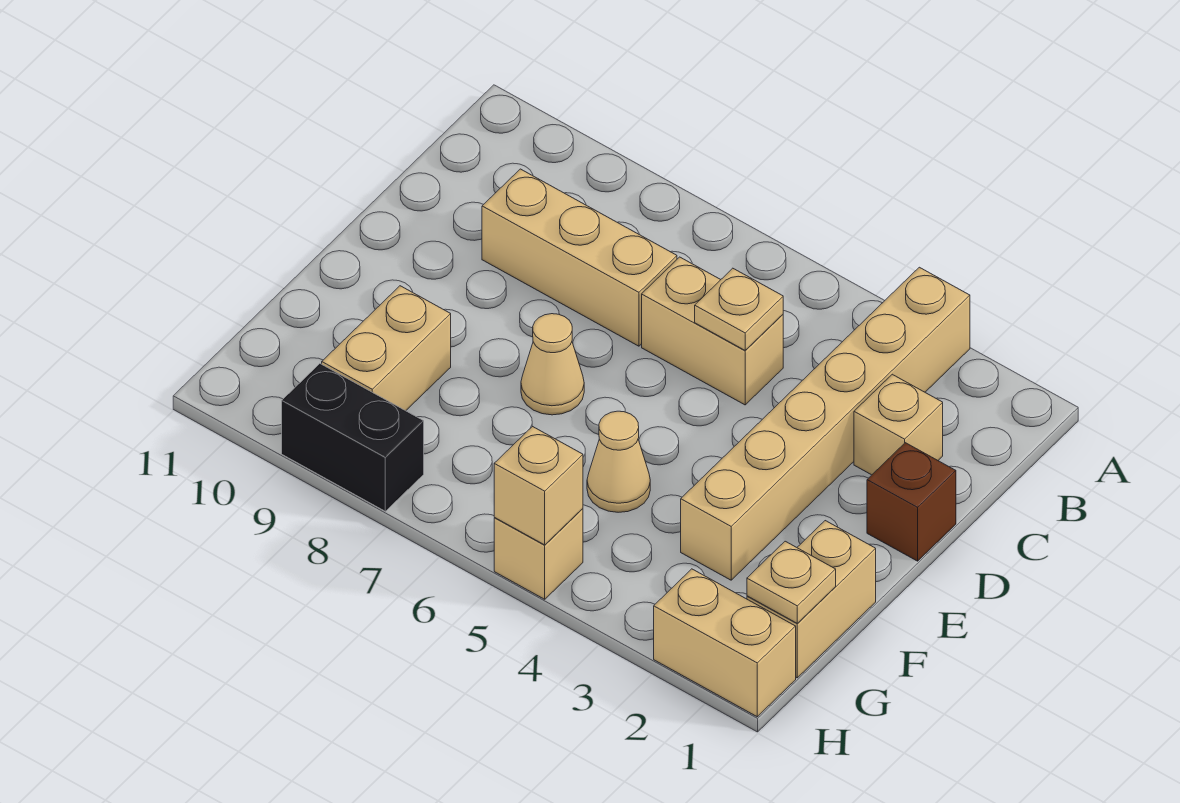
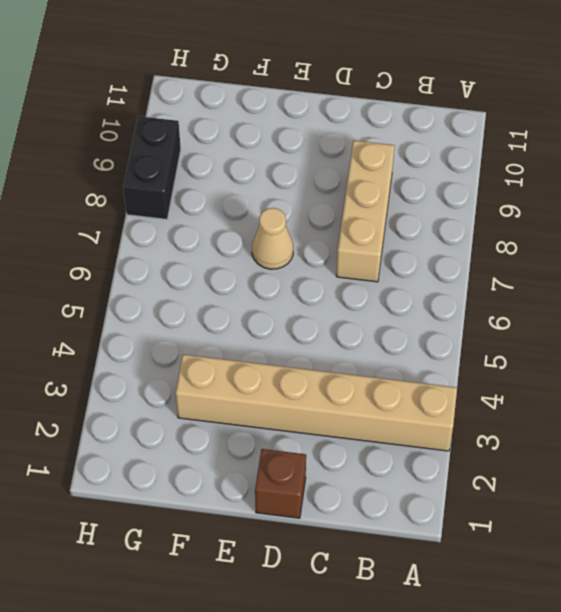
none -> tan brick C2 level 1
none -> tan brick C5:C6 level 1
none -> tan brick F1:G1 level 1

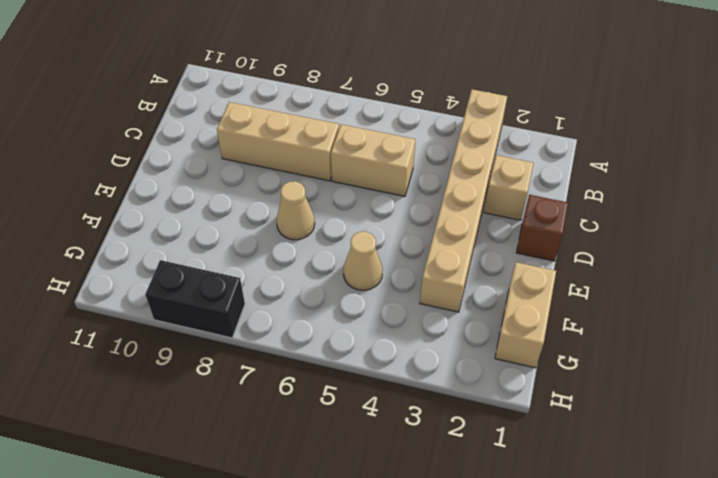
none -> tan brick F9:G9 level 1
none -> tan brick H1:H2 level 1
none -> tan brick H5 level 1

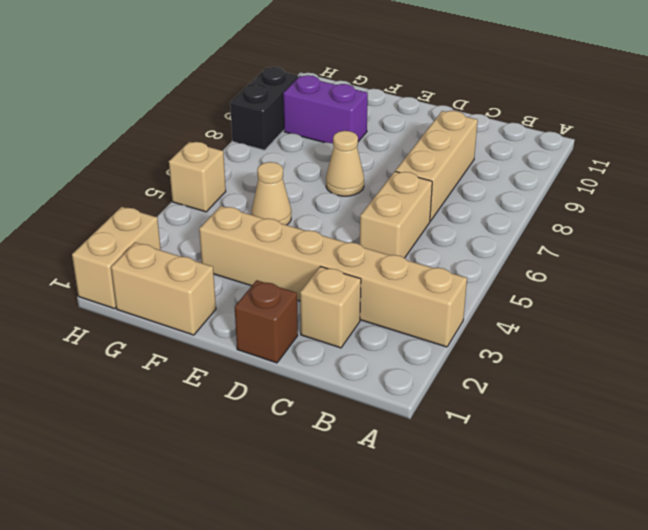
purple brick F9:G9 level 1 -> tan brick F9:G9 level 1
none -> tan plate C5 level 2
none -> tan plate G1 level 2
none -> tan brick H5 level 2

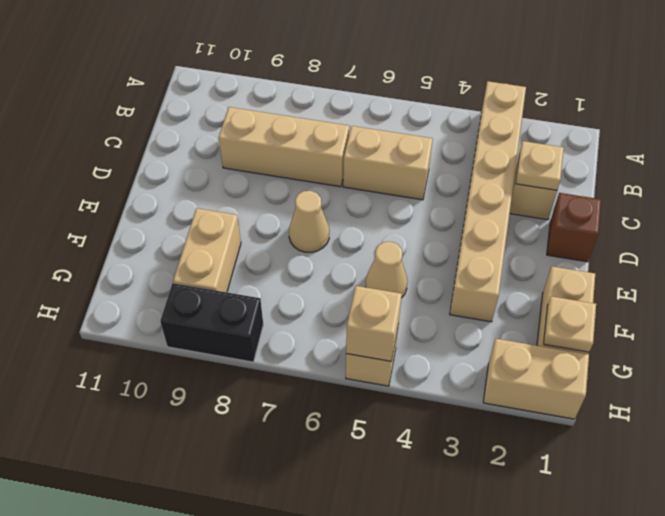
tan plate C2 level 2 -> tan plate C5 level 2

